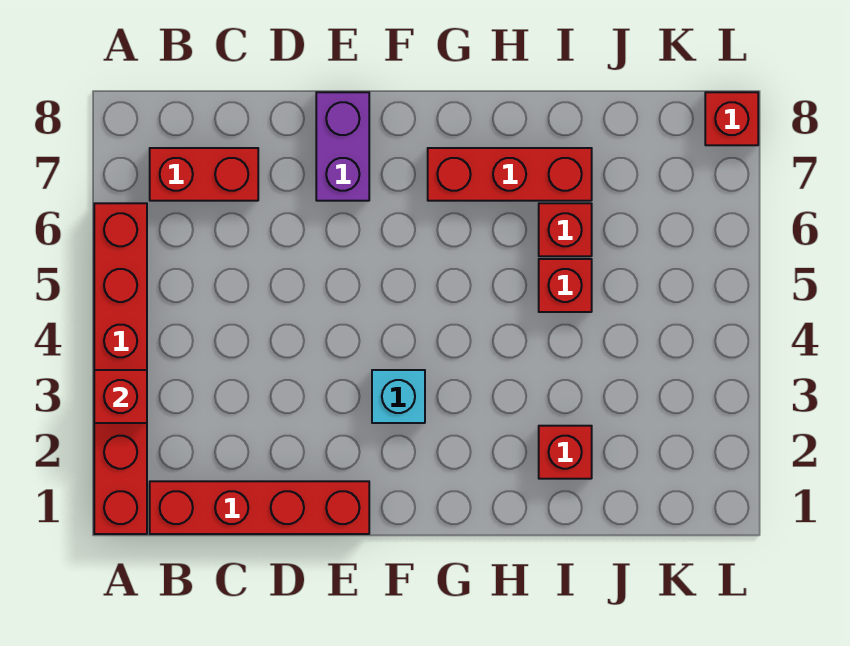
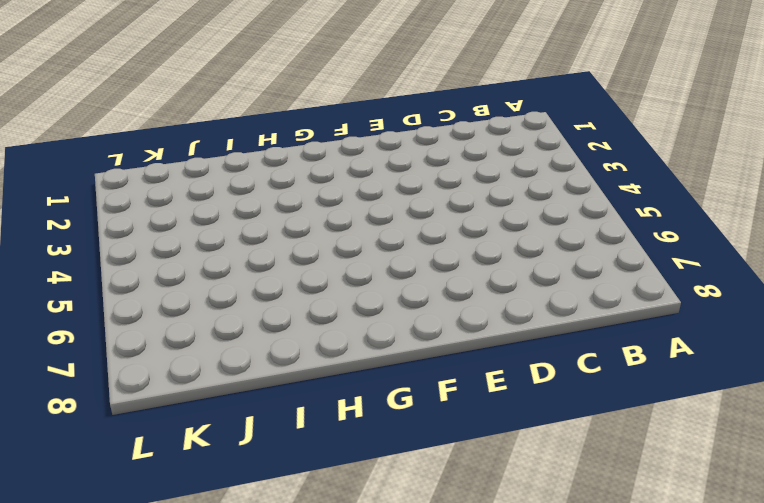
none -> red brick A1:A6 level 1
none -> red brick B1:E1 level 1

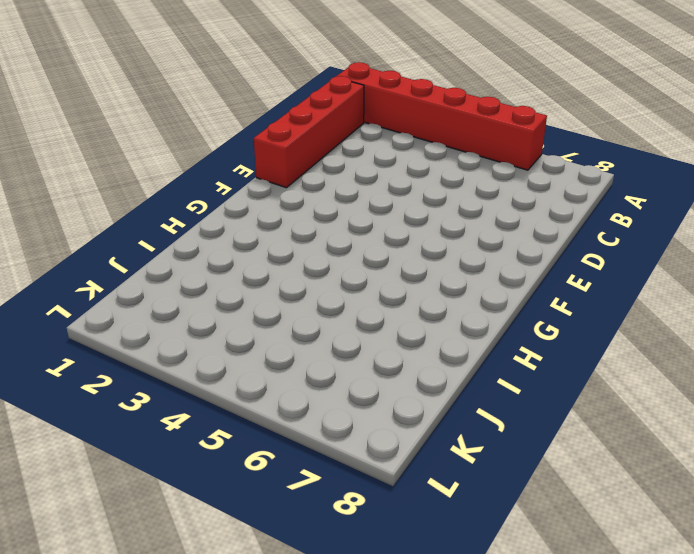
none -> red brick B7:C7 level 1
none -> purple brick E7:E8 level 1

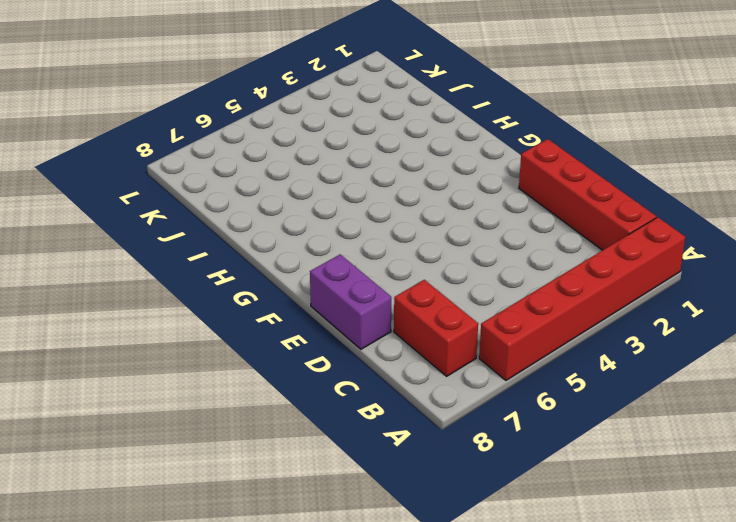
purple brick D8:E8 level 1 -> purple brick E7:E8 level 1
none -> cyan brick F3 level 1
none -> red brick G7:I7 level 1

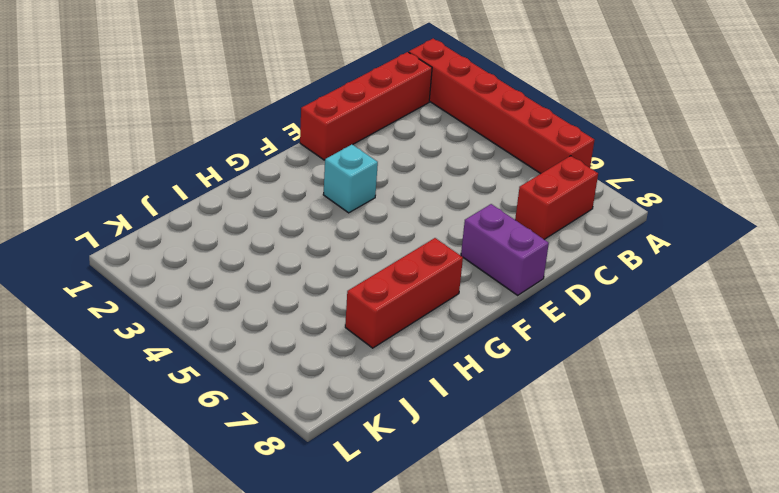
none -> red brick I2 level 1
none -> red brick I5 level 1

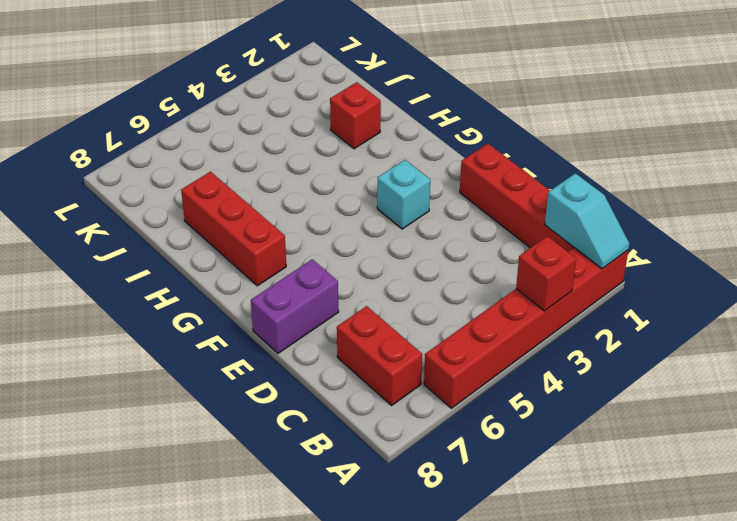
cyan slope A1:B1 level 2 top B -> none
none -> red brick I5 level 1
none -> red brick I6 level 1

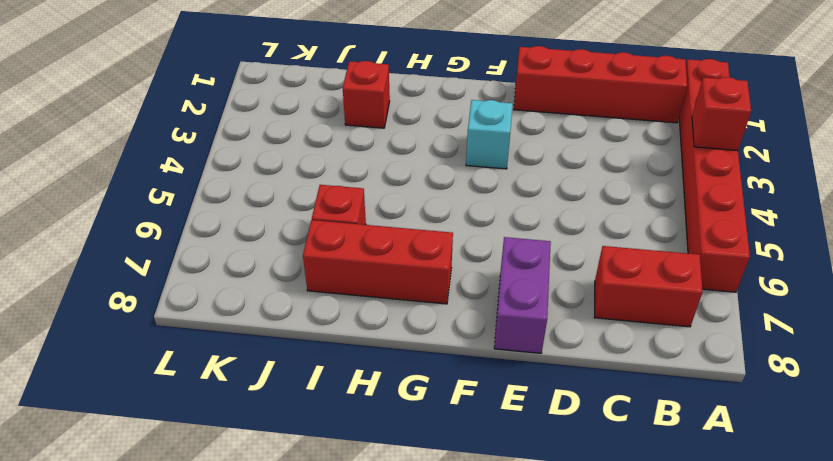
none -> red brick I5 level 1
none -> red brick L8 level 1

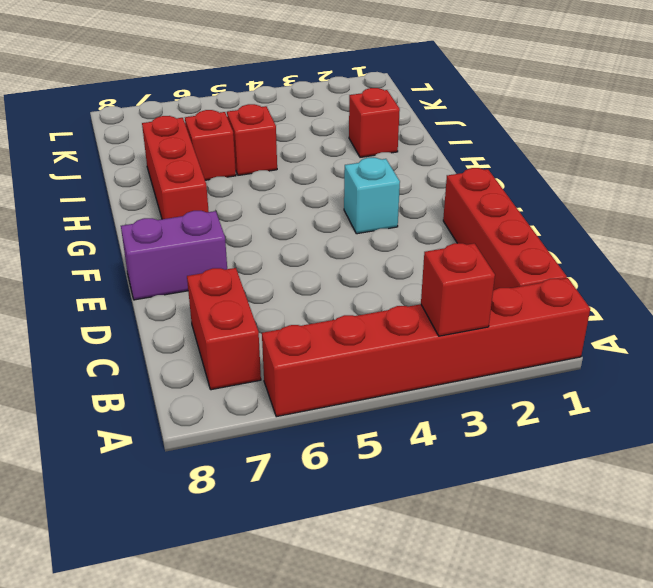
none -> red brick L8 level 1

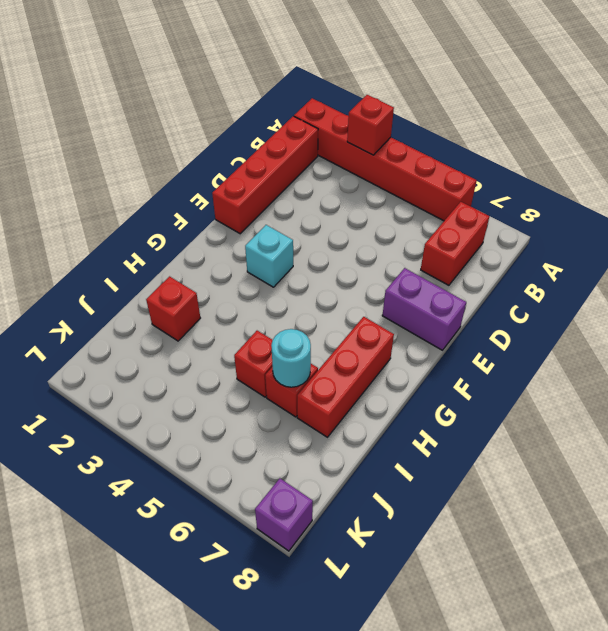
cyan round brick I6 level 2 -> none
purple brick L8 level 1 -> red brick L8 level 1

